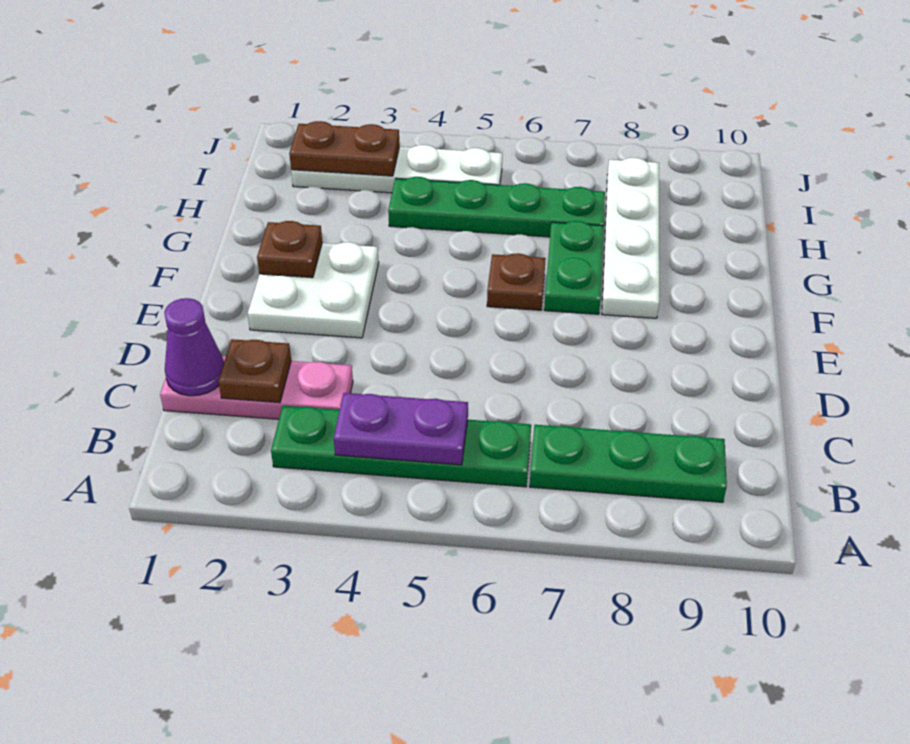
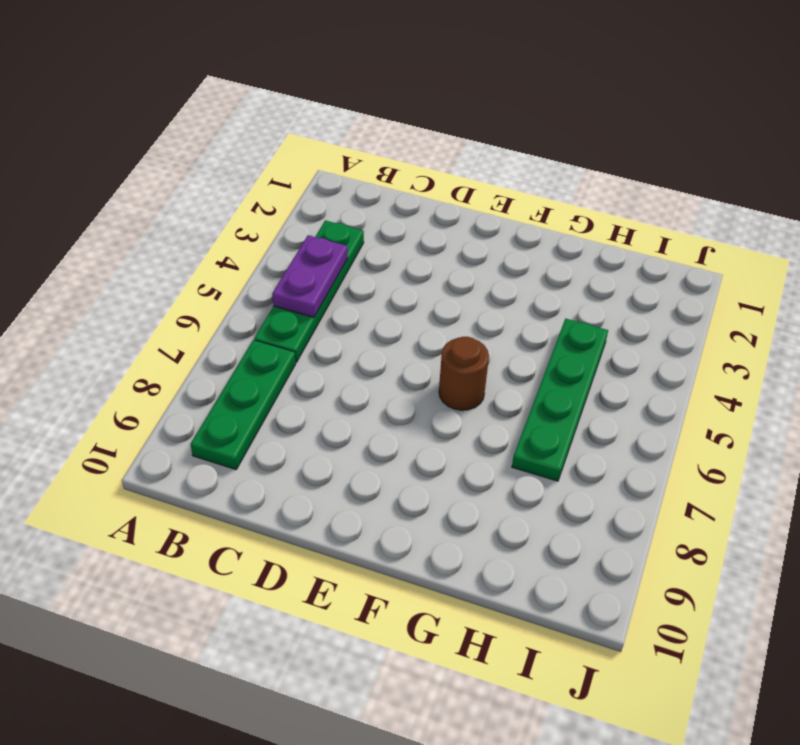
brown round brick F6 level 1 -> brown plate F6 level 1
none -> pink plate C1:C3 level 1
none -> white plate E2:F3 level 1
none -> green plate F7:G7 level 1

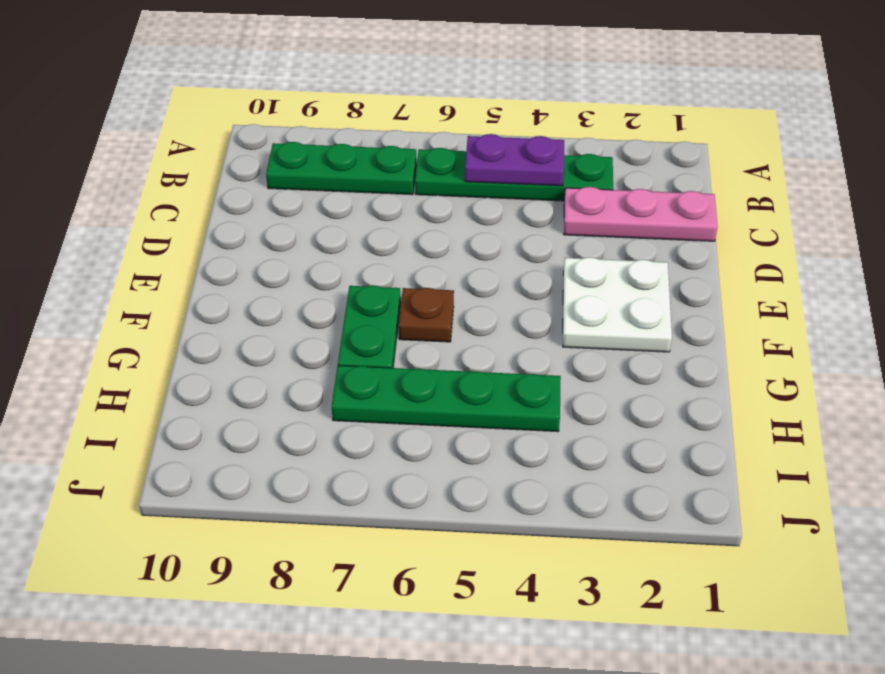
none -> white plate F8:I8 level 1
none -> white plate I2:I5 level 1
none -> purple cone C1 level 2

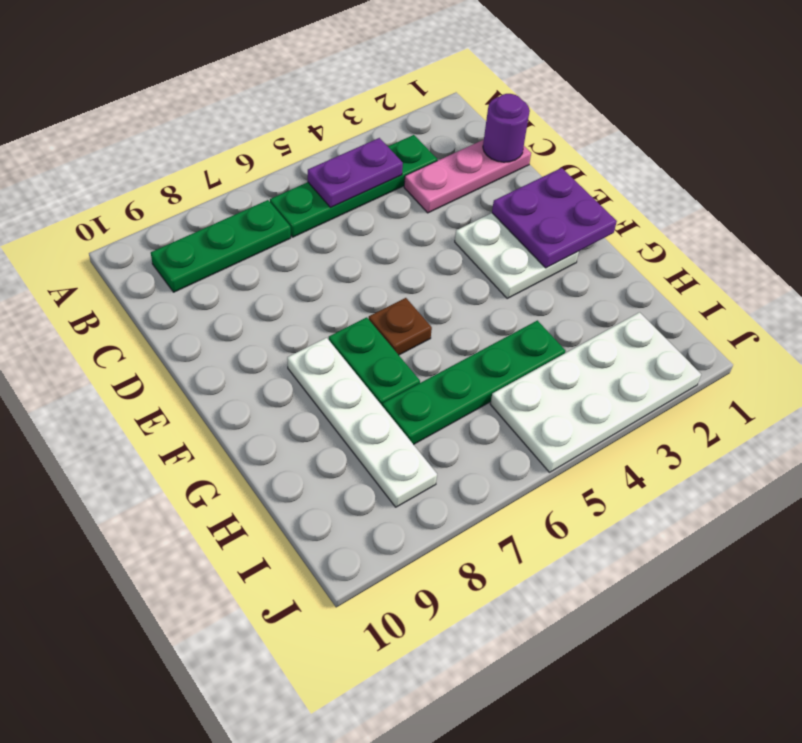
purple round brick C1 level 2 -> purple cone C1 level 2
purple plate E1:F2 level 2 -> brown plate F2 level 2
white plate I2:J5 level 1 -> white plate I2:I5 level 1
none -> brown plate C2 level 2
none -> brown plate I2:I3 level 2

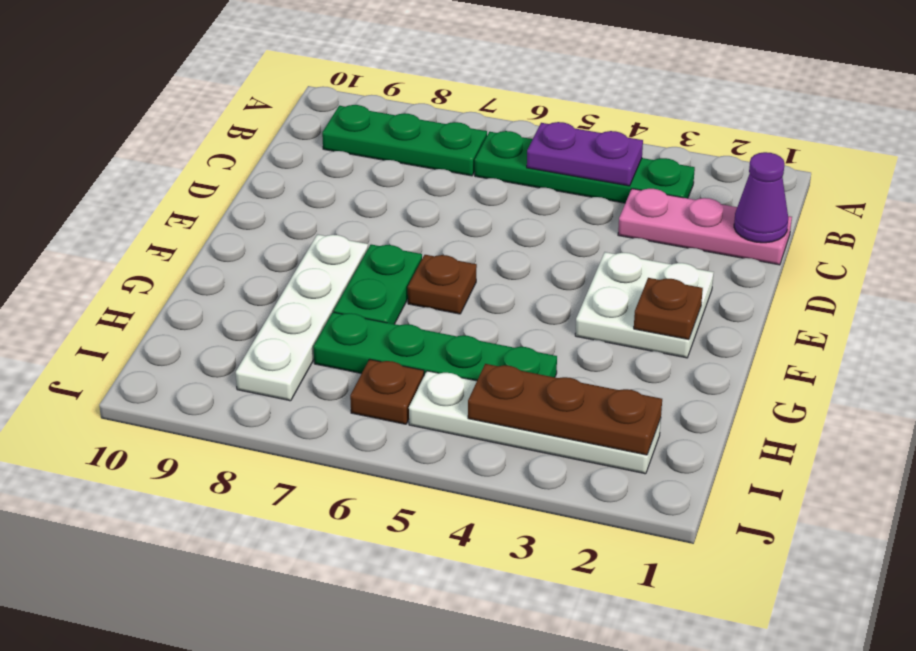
brown plate I2:I4 level 2 -> brown plate I2:I3 level 2
brown plate I6 level 1 -> brown plate C2 level 2

